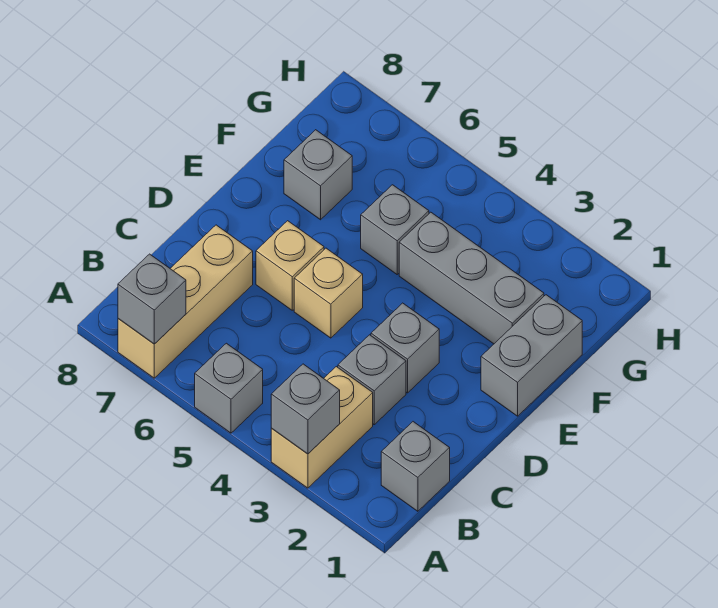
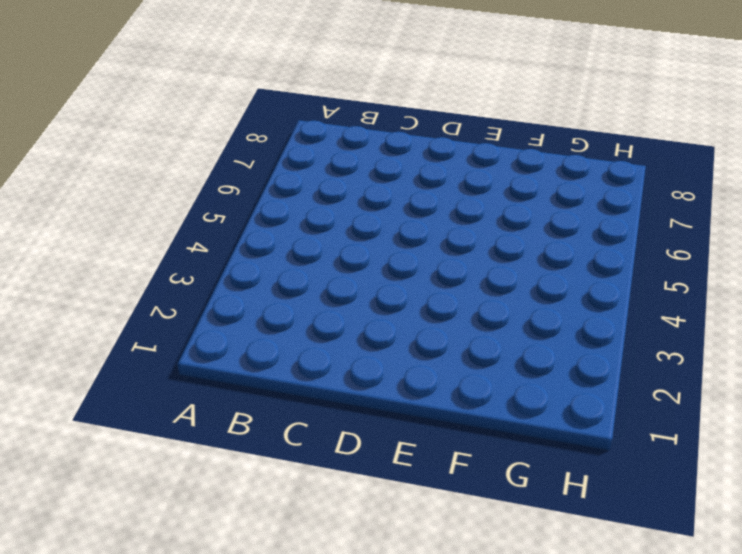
none -> tan brick A3:B3 level 1
none -> grey brick A5 level 1
none -> tan brick A7:C7 level 1

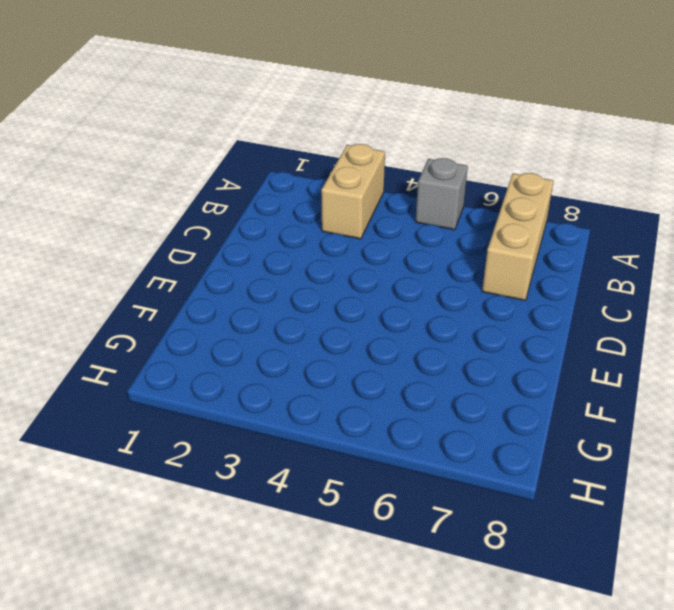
none -> grey brick B1 level 1
none -> grey brick C3 level 1
none -> grey brick D3 level 1

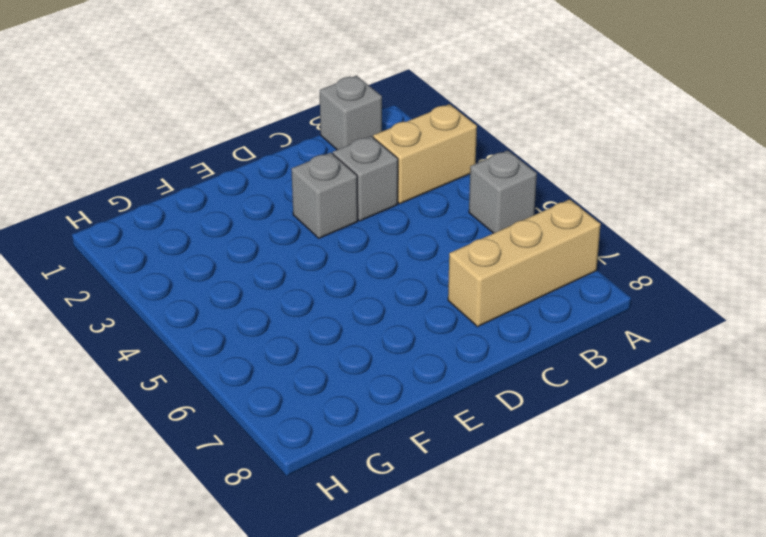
none -> tan brick D5 level 1
none -> tan brick D6 level 1
none -> grey brick E1:F1 level 1

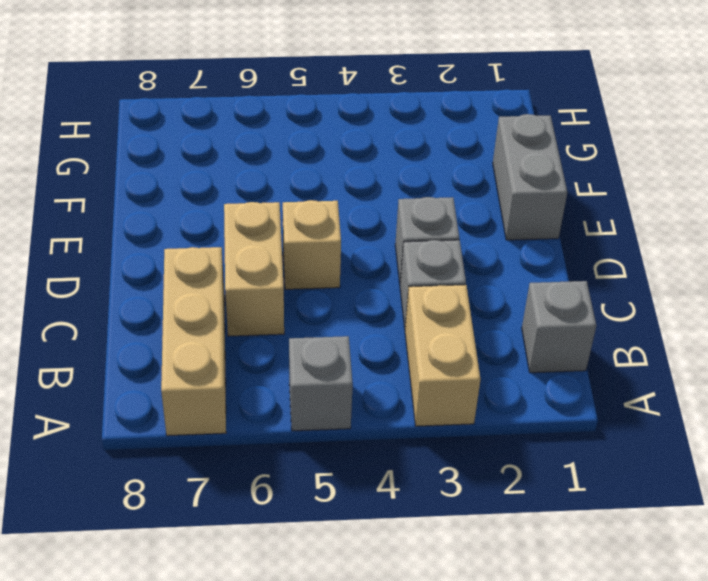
tan brick C6:D6 level 1 -> tan brick D6 level 1
none -> grey brick F2:F4 level 1
none -> grey brick F5 level 1
none -> grey brick F7 level 1

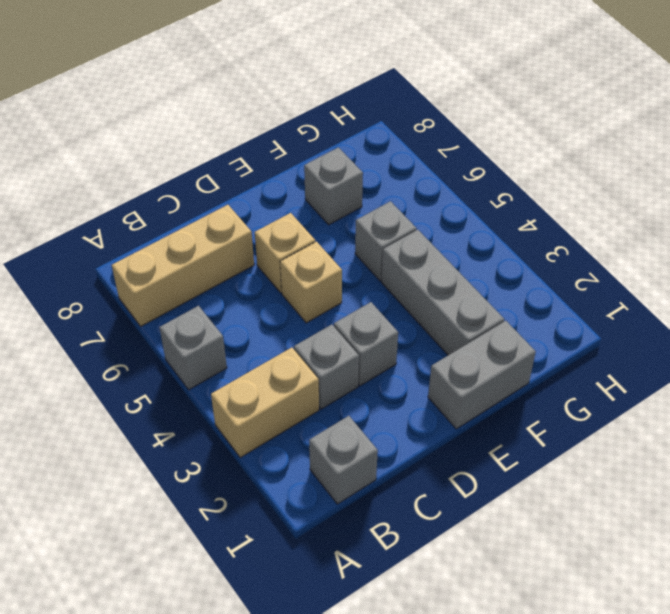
none -> grey brick A3 level 2
none -> grey brick A7 level 2

